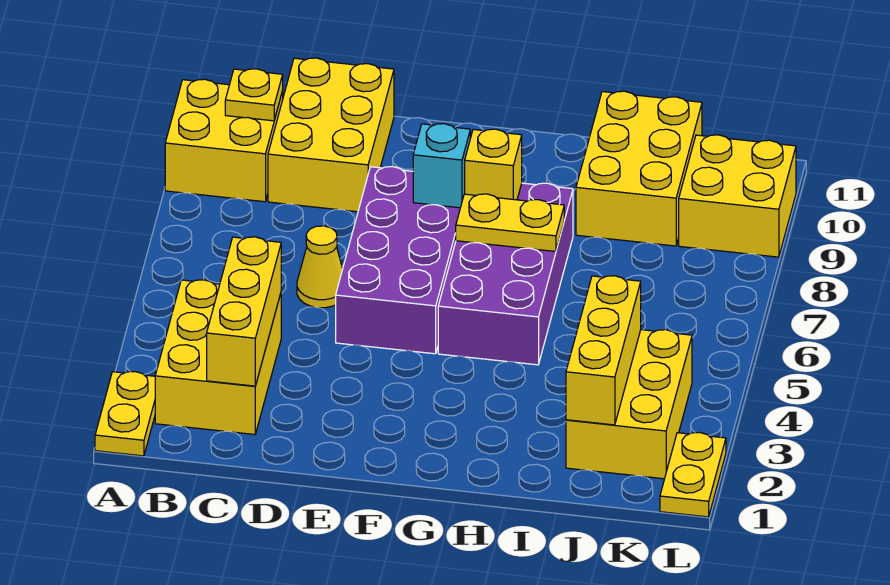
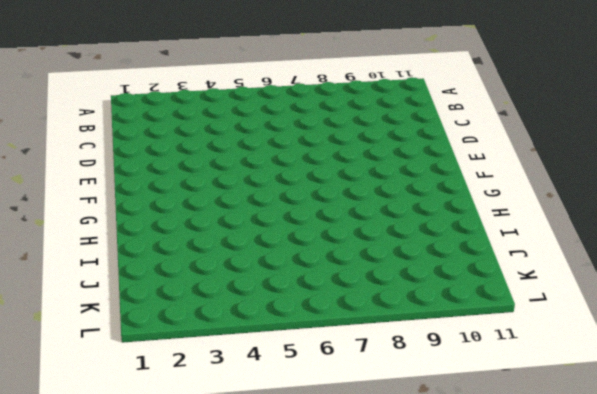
none -> yellow plate A1:A2 level 1
none -> yellow brick A9:B10 level 1
none -> yellow brick B2:C4 level 1

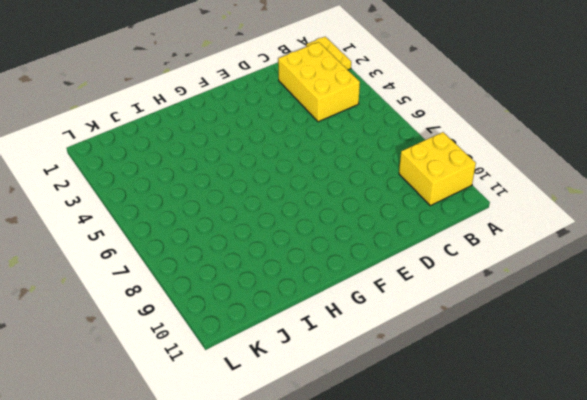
none -> yellow brick C9:D11 level 1
none -> yellow cone D6 level 1
none -> purple brick E5:F8 level 1

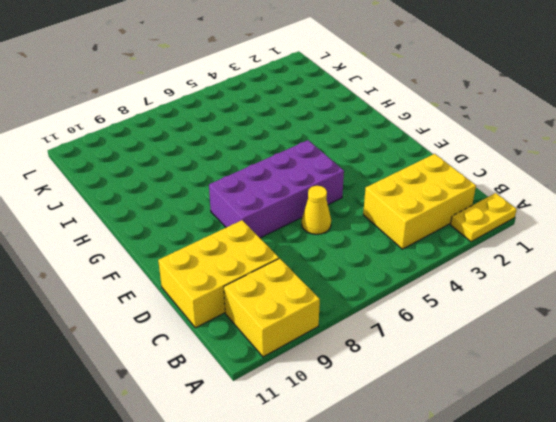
none -> purple brick G5:H8 level 1
none -> yellow brick I9:J11 level 1
none -> yellow brick J2:K4 level 1

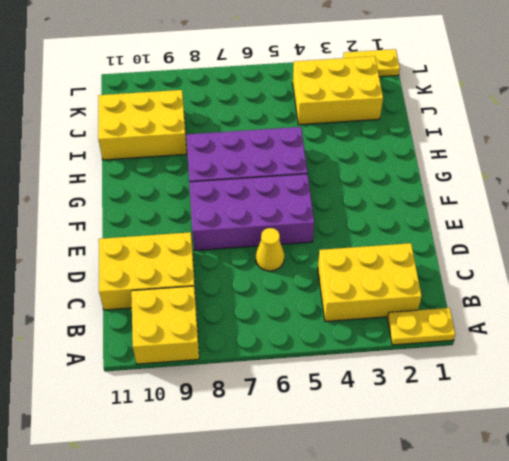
none -> yellow brick K9:L10 level 1
none -> yellow plate B10 level 2
none -> yellow brick C2:C4 level 2

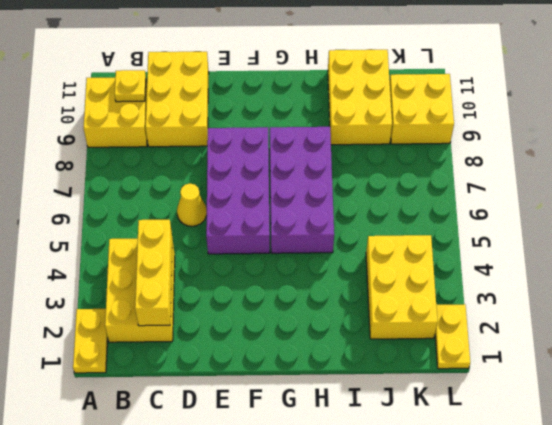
none -> cyan brick F8 level 2
none -> yellow plate G7:H7 level 2
none -> yellow brick G8 level 2

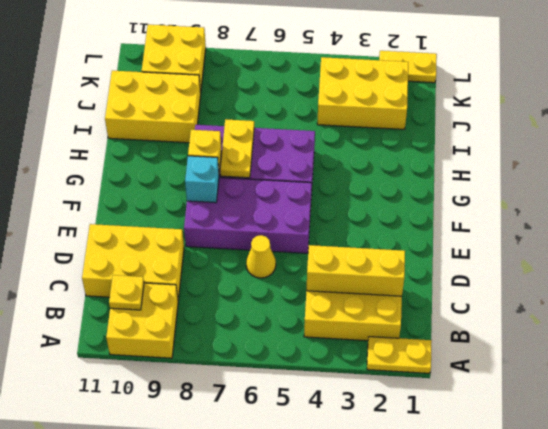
none -> yellow brick J2:J4 level 2

